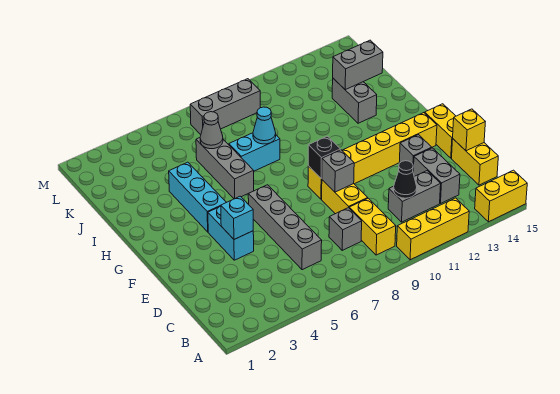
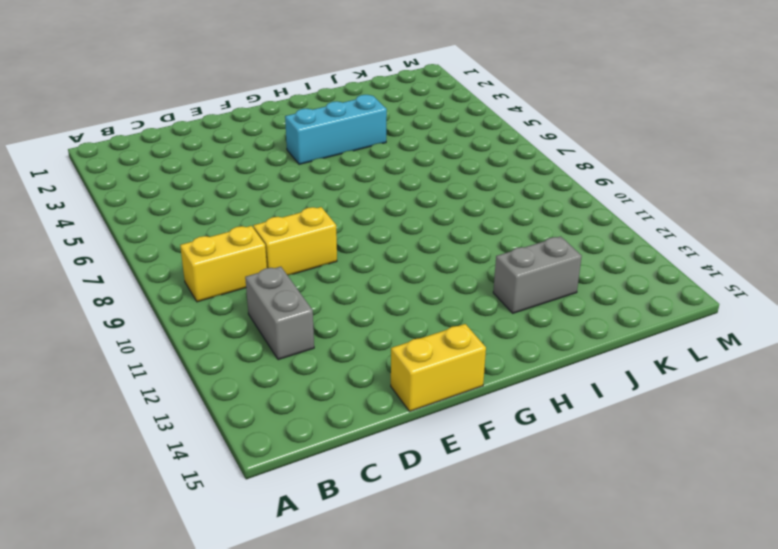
none -> yellow brick A10:A12 level 1
none -> yellow brick A14:A15 level 1
none -> grey brick C6:F6 level 1

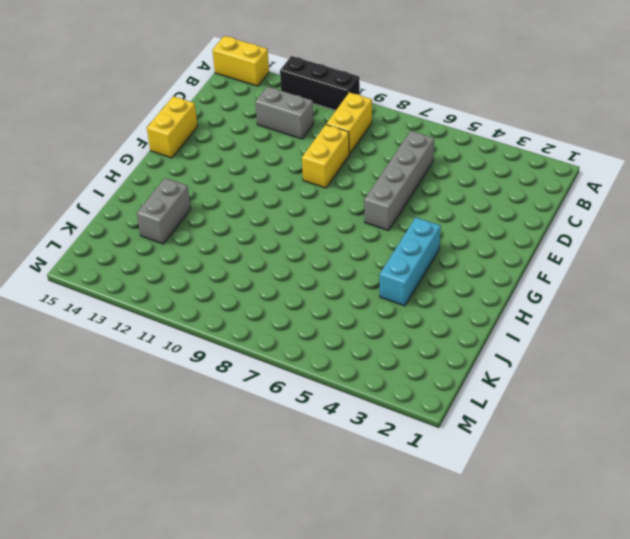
black brick A10:A12 level 1 -> yellow brick A10:A12 level 1
none -> grey brick C8 level 1
none -> grey brick C13:D13 level 1
none -> yellow brick C15:D15 level 1

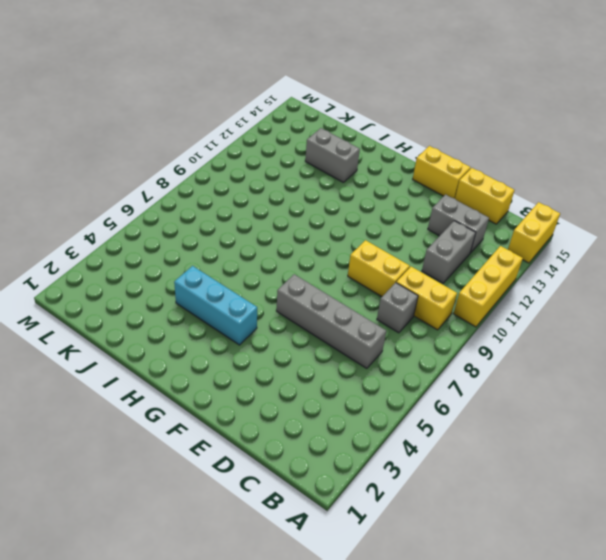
none -> cyan brick E4:F4 level 1
none -> grey brick E13 level 1
none -> yellow brick F9:F14 level 1

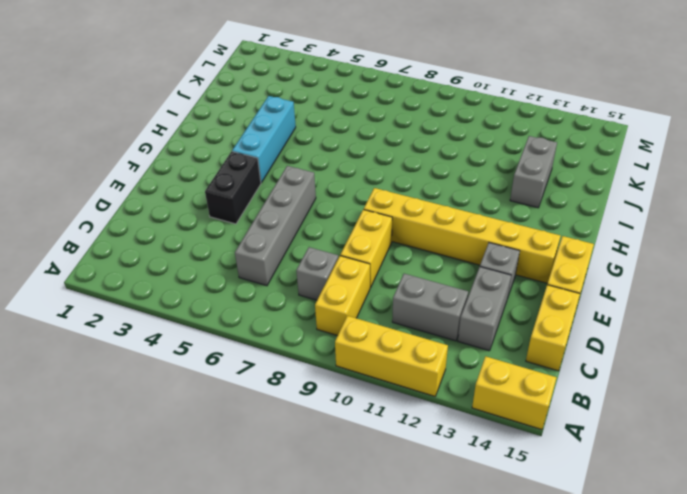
black brick E4:F4 level 1 -> cyan brick E4:F4 level 1
none -> grey brick H6:J6 level 1
none -> cyan brick I7:I8 level 1
none -> grey brick L7:L9 level 1

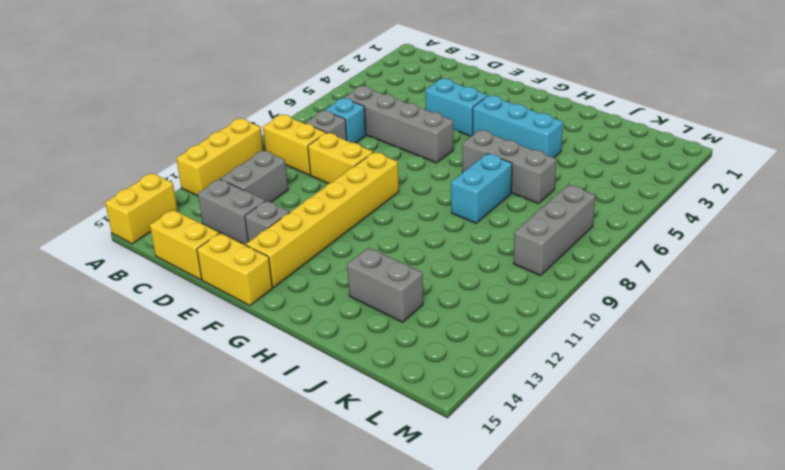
cyan brick C7 level 1 -> cyan brick E4 level 2
none -> black cone C11 level 2
none -> yellow brick D15 level 2
none -> grey brick E9 level 2

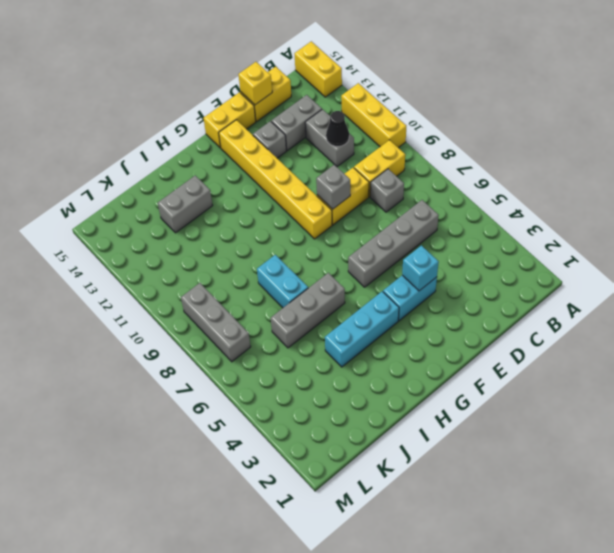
none -> black brick F9 level 2
none -> cyan cone I8 level 2
none -> grey cone J6 level 2

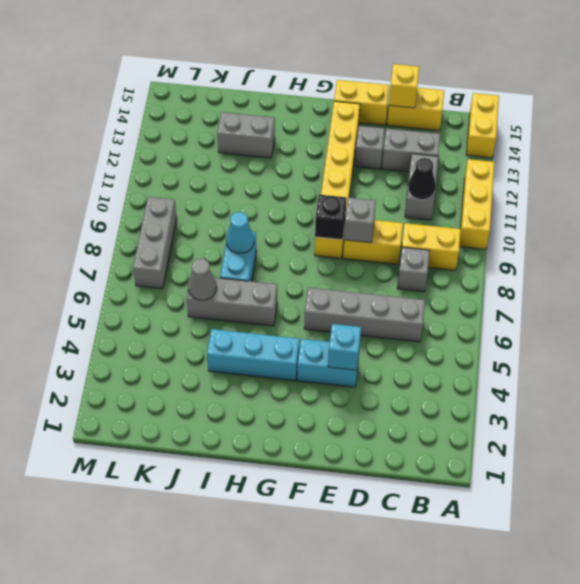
none -> grey brick J13:J14 level 2

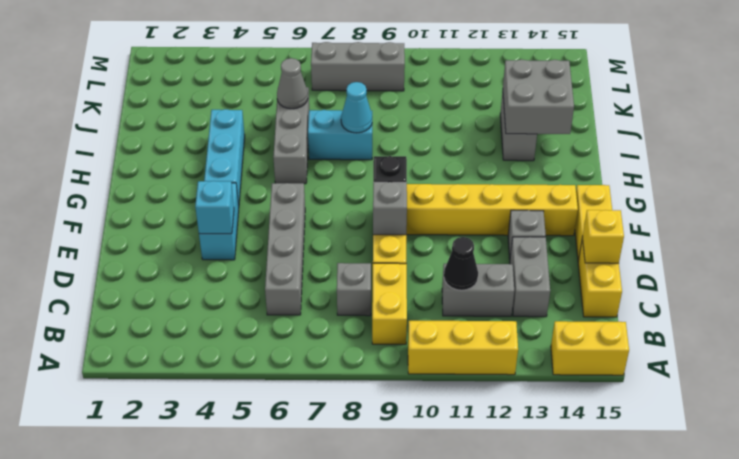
grey brick I13:J14 level 2 -> grey brick J13:J14 level 2

